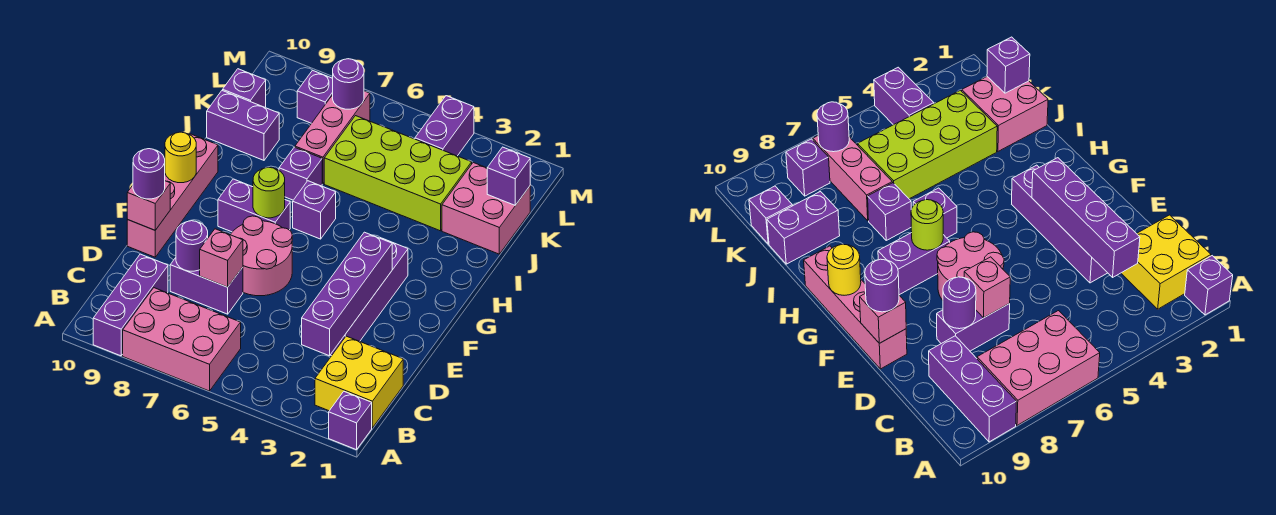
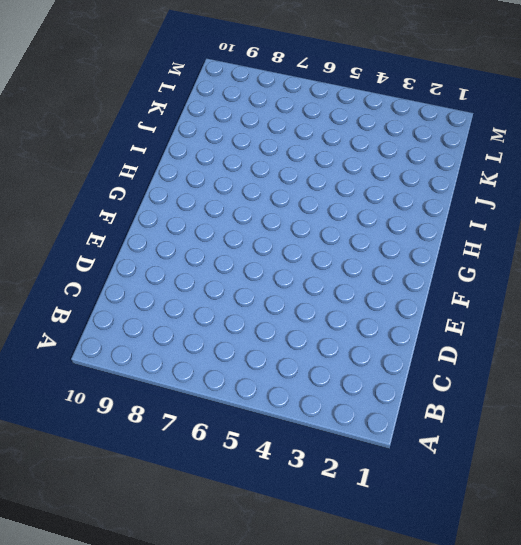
none -> purple brick A1 level 1
none -> pink brick A6:B8 level 1
none -> purple brick A9:C9 level 1

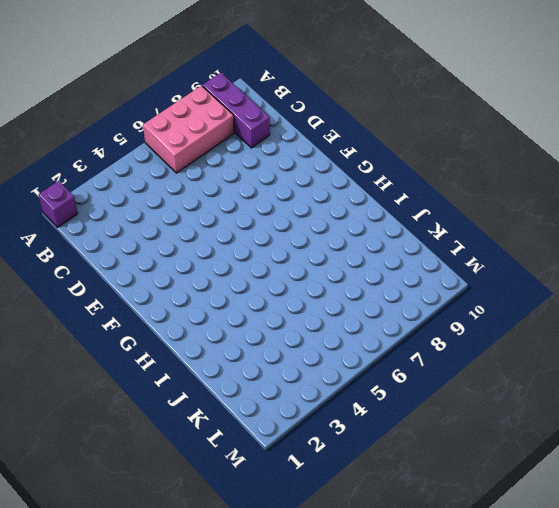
none -> yellow brick B1:C2 level 1
none -> purple brick D3:G3 level 1
none -> purple brick D7:D8 level 1

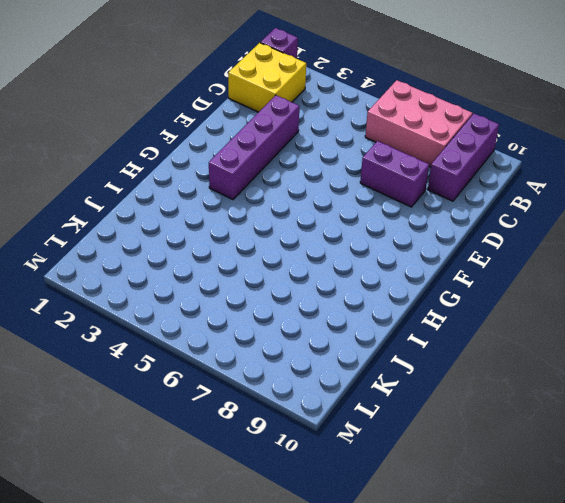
none -> pink round brick E6:F7 level 1
none -> pink brick E10:H10 level 1
none -> purple brick G7:G8 level 1

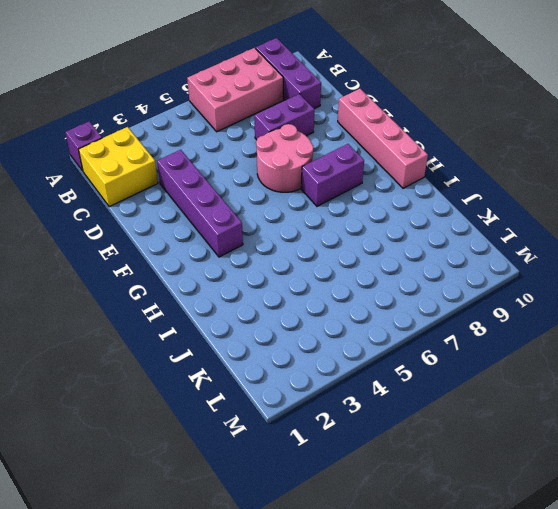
none -> purple brick H6 level 1
none -> purple brick I7 level 1
none -> pink brick J1:K2 level 1

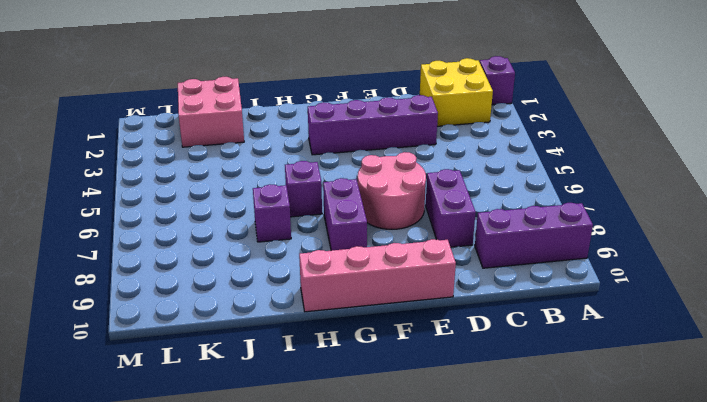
none -> pink brick A6:B8 level 1
none -> lime brick J3:K6 level 1
none -> pink brick J7:L7 level 1

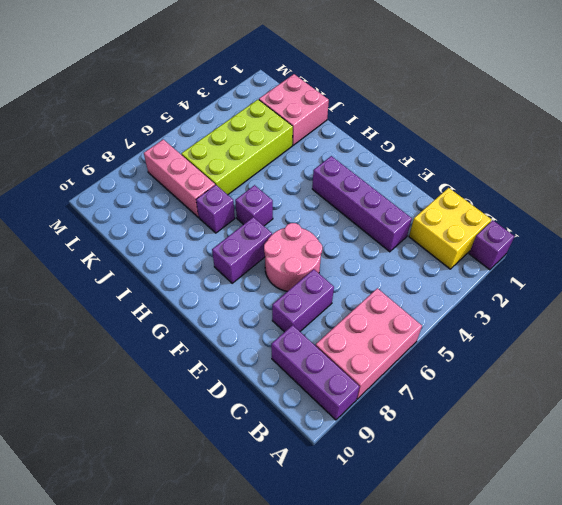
none -> pink brick E10:H10 level 1
none -> purple brick J9:J10 level 1
none -> purple brick K10 level 1

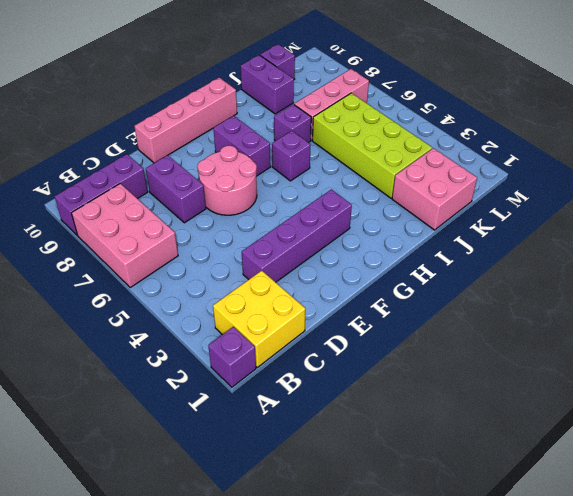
none -> purple brick L4:M4 level 1
none -> purple brick L8 level 1
none -> purple brick C3:F3 level 2

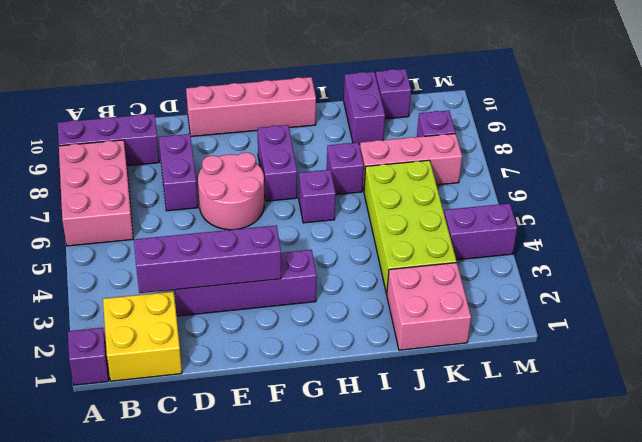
none -> pink brick D7 level 2
none -> purple round brick D8 level 2
none -> pink brick E10 level 2

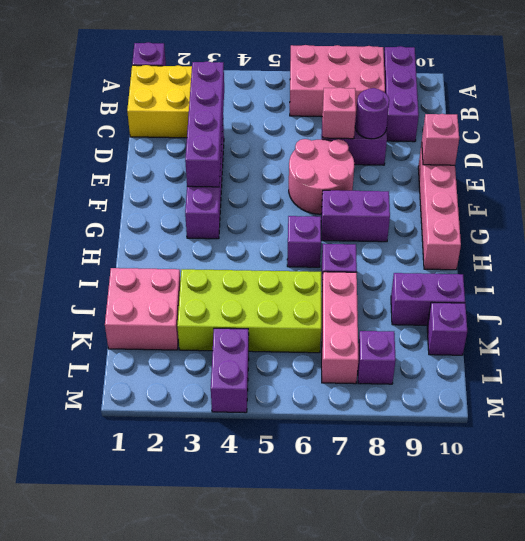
none -> lime round brick G7 level 2
none -> yellow round brick G10 level 2
none -> purple brick K1 level 2

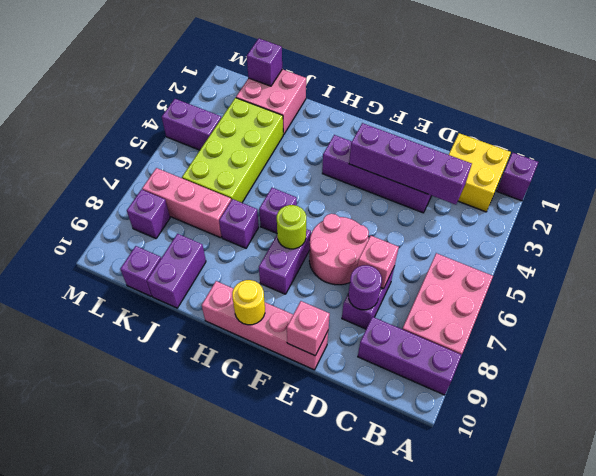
none -> purple round brick L7 level 2
none -> purple round brick E10 level 3

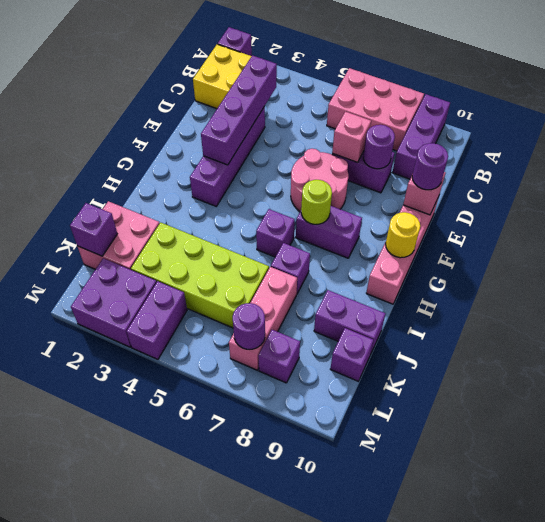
purple brick L2:M3 level 1 -> none

